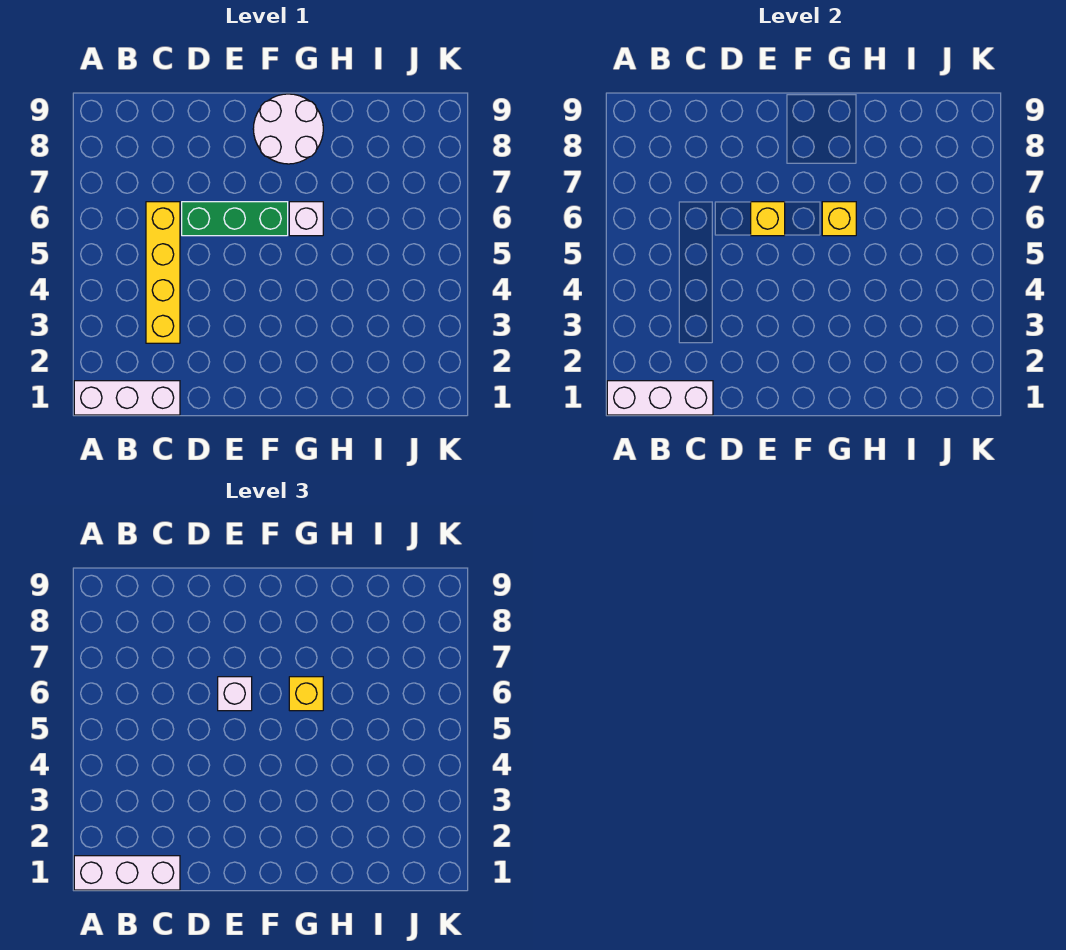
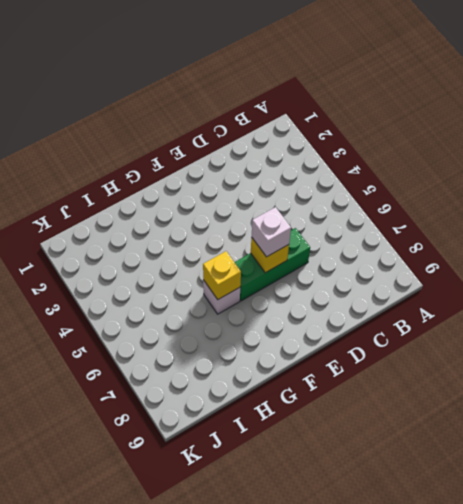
none -> white brick A1:C1 level 1
none -> yellow brick C3:C6 level 1

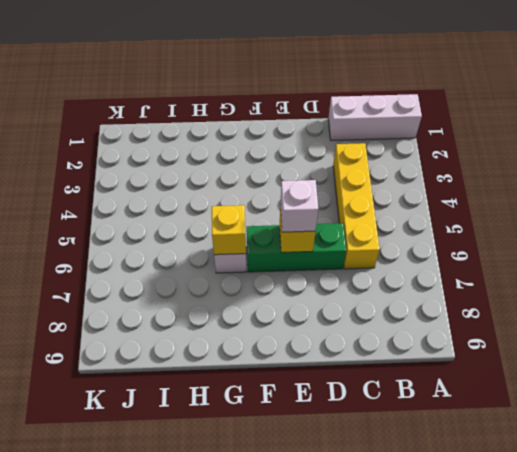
none -> white round brick F8:G9 level 1
none -> white brick A1:C1 level 2

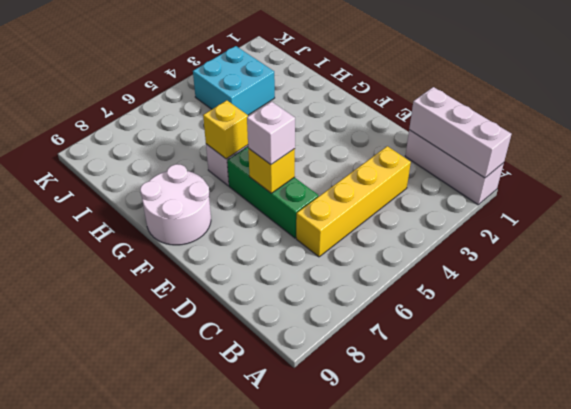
cyan brick I3:J4 level 1 -> none
none -> white brick A1:C1 level 3
none -> yellow brick G6 level 3

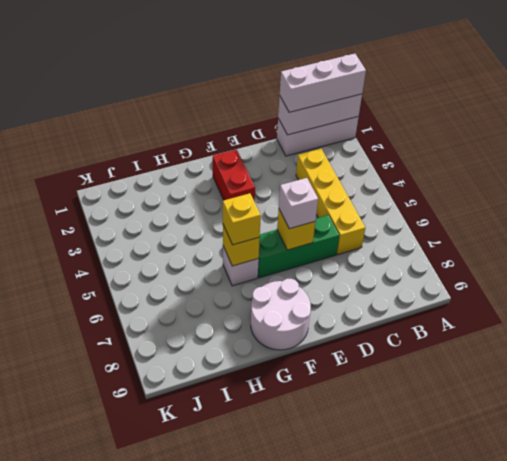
red brick F2:F3 level 1 -> none

